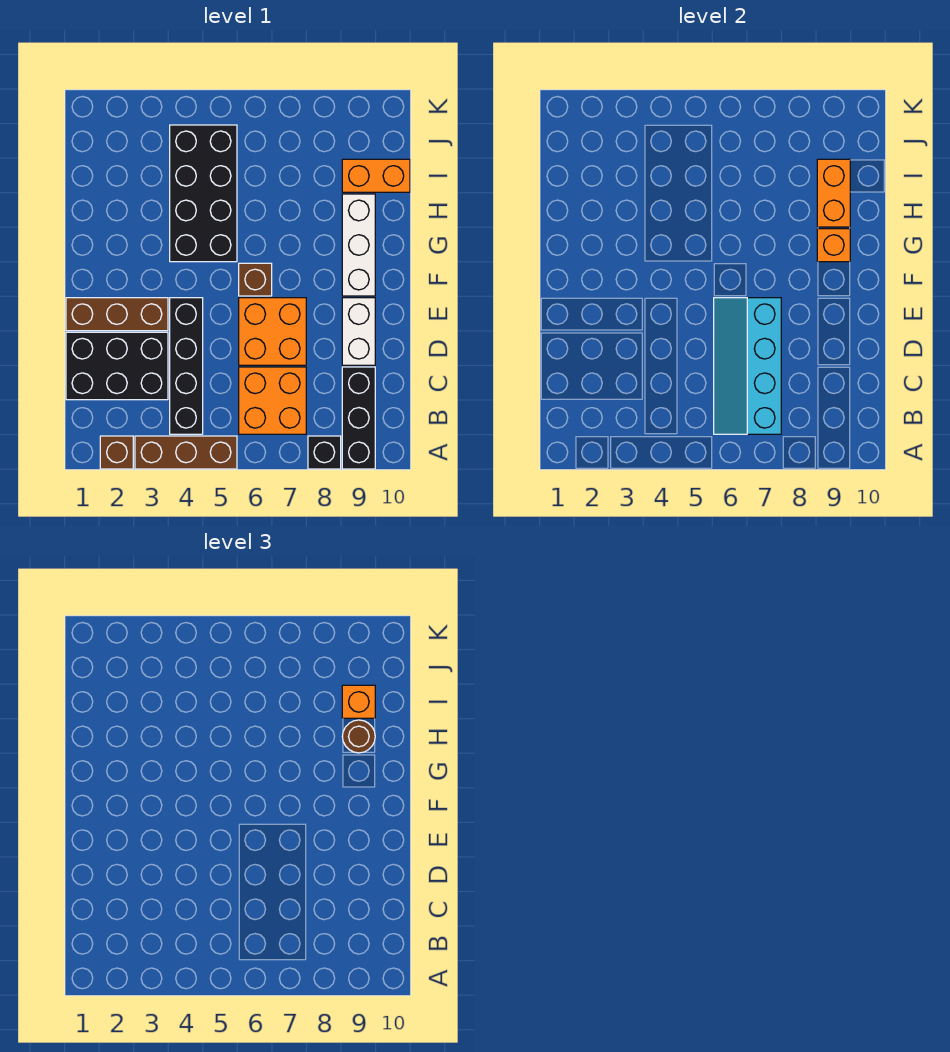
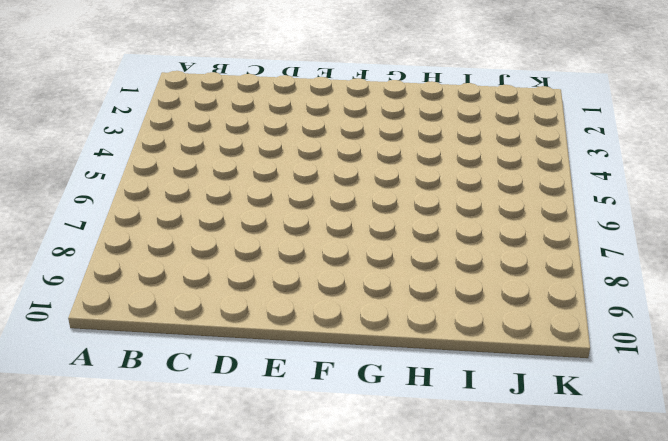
none -> brown brick A2 level 1
none -> brown brick A3:A5 level 1
none -> black brick A8 level 1

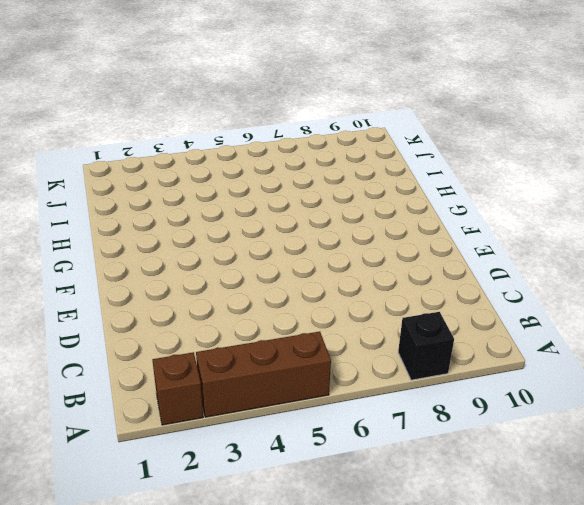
none -> black brick A9:C9 level 1
none -> black brick B4:E4 level 1
none -> orange brick B6:C7 level 1

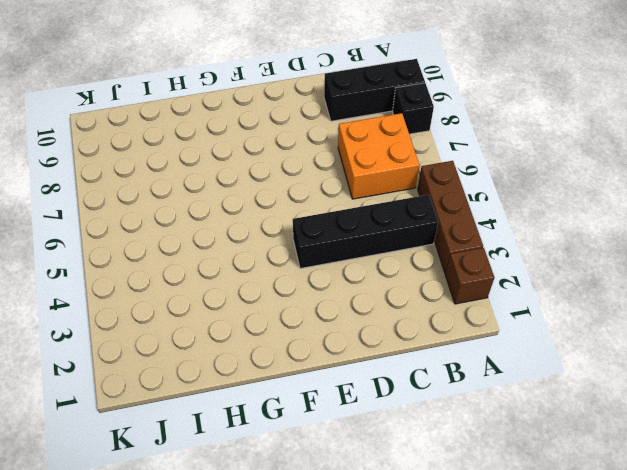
none -> black brick C1:D3 level 1
none -> orange brick D6:E7 level 1
none -> white brick D9:E9 level 1

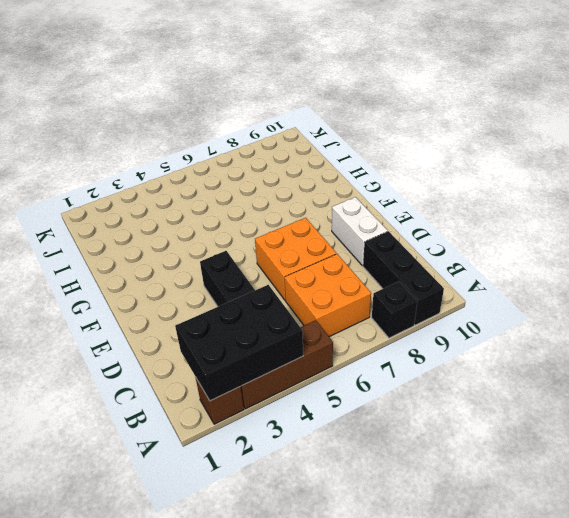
black brick A2:B4 level 2 -> black brick C1:D3 level 1
none -> brown brick E1:E3 level 1
none -> brown brick F6 level 1
none -> white brick F9:H9 level 1

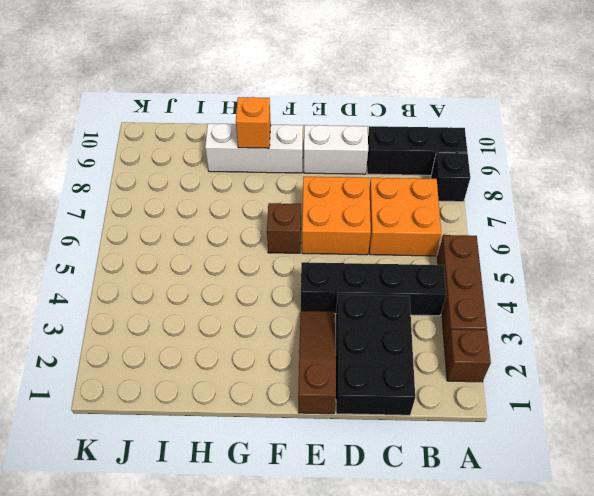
brown slope E1:E3 level 1 top 1 -> brown brick E1:E3 level 1
none -> black brick G4:J5 level 1
none -> orange brick I9:I10 level 1
none -> cyan slope B6:E7 level 2 top 7

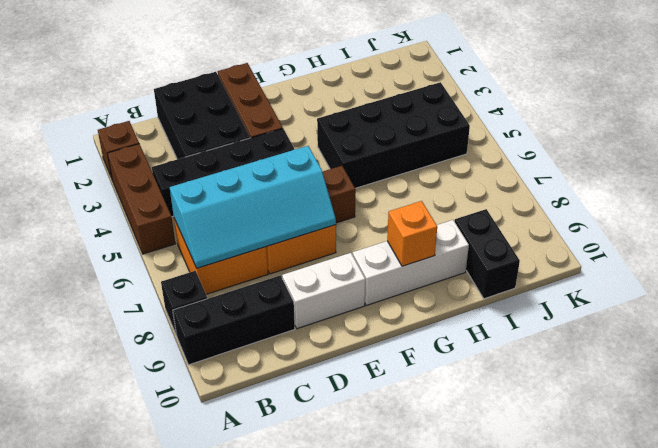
cyan slope B6:E7 level 2 top 6 -> cyan slope B6:E7 level 2 top 7
black brick I9:I10 level 1 -> orange brick I9:I10 level 1
none -> orange brick H9:I9 level 2
none -> brown round brick H9 level 3
none -> orange brick I9 level 3

